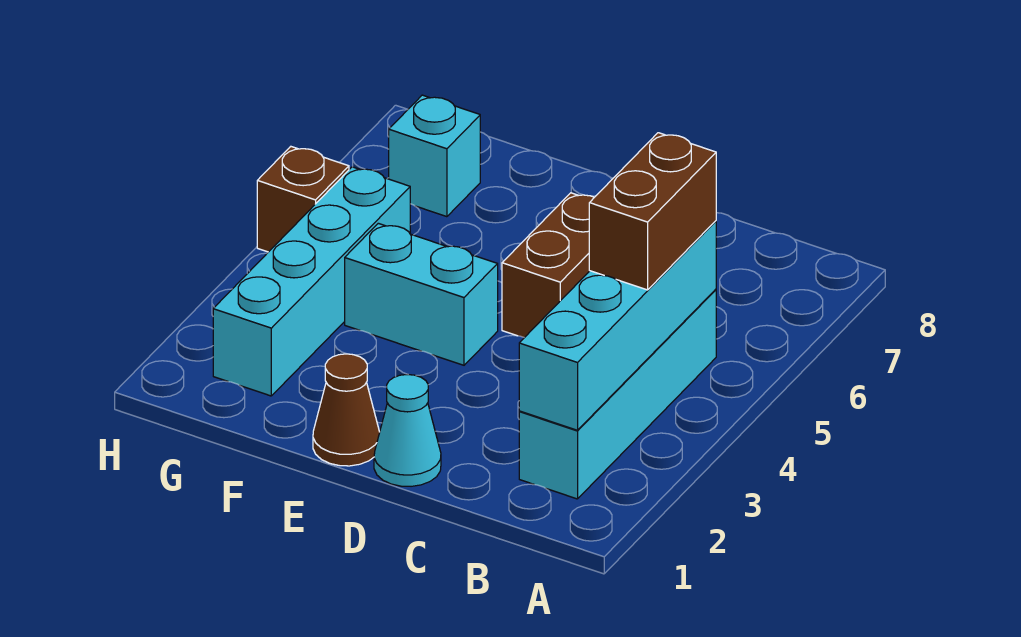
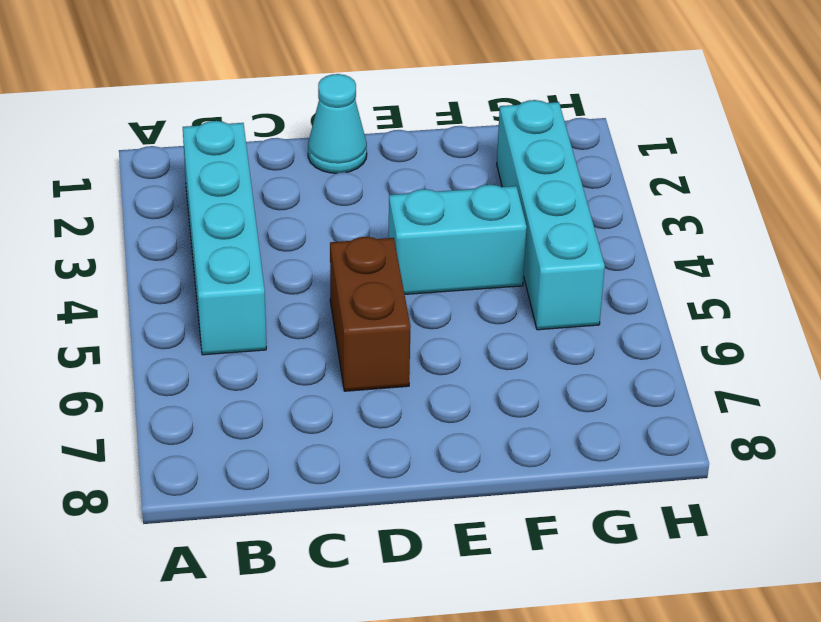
none -> brown cone E1 level 1
none -> cyan brick G7 level 1

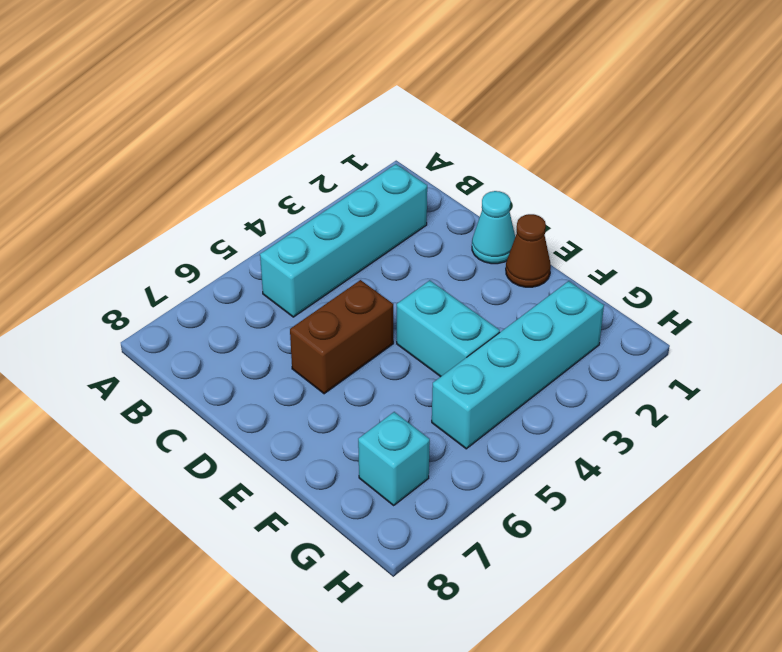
none -> brown brick H5 level 1
none -> cyan brick B2:B5 level 2

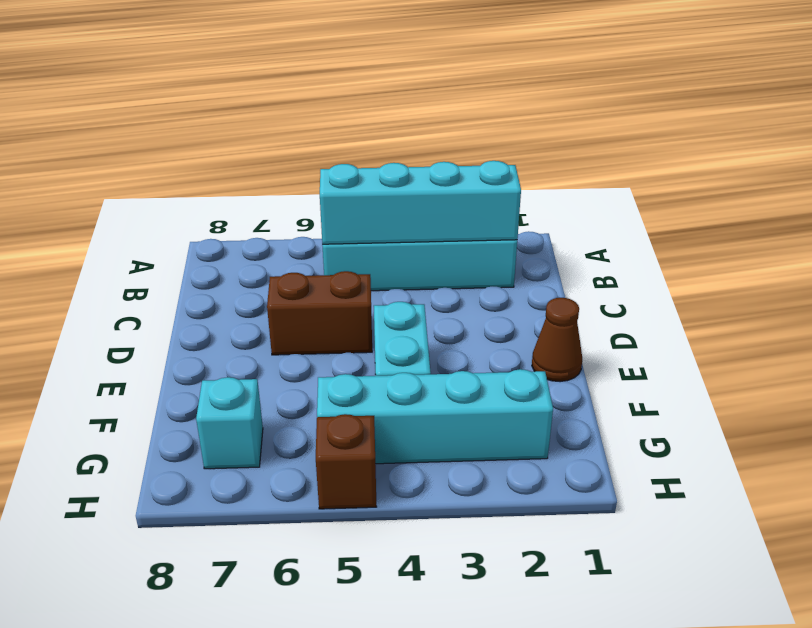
none -> cyan cone D1 level 1
none -> brown brick B4:B5 level 3

